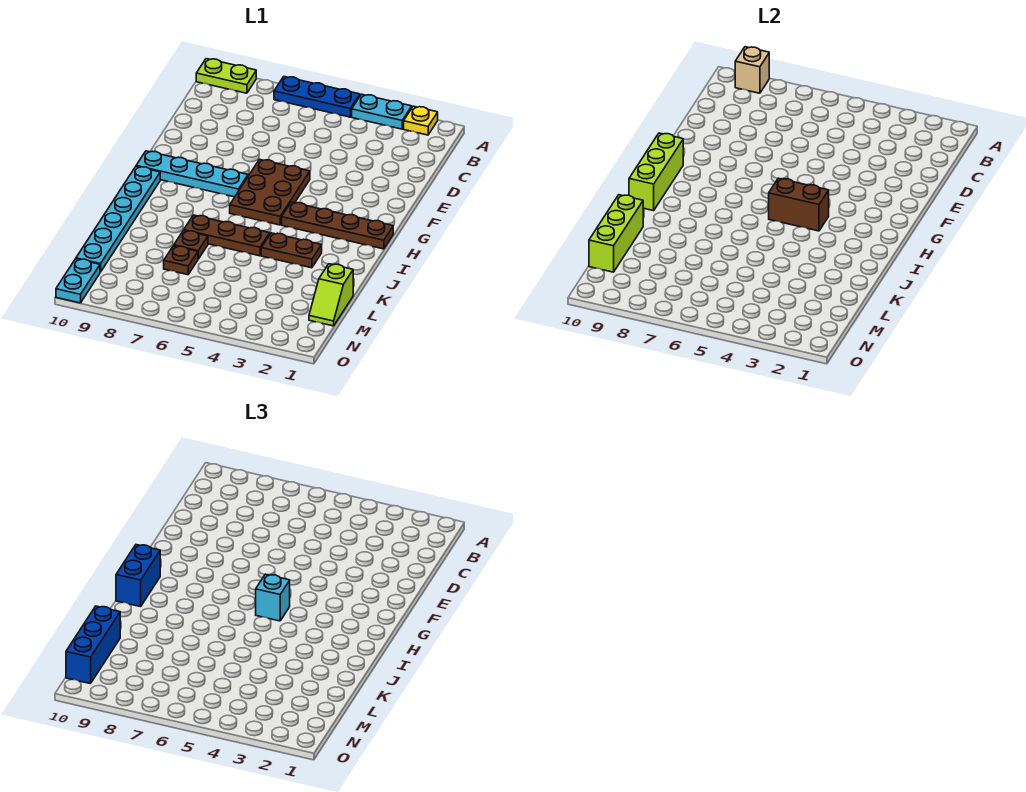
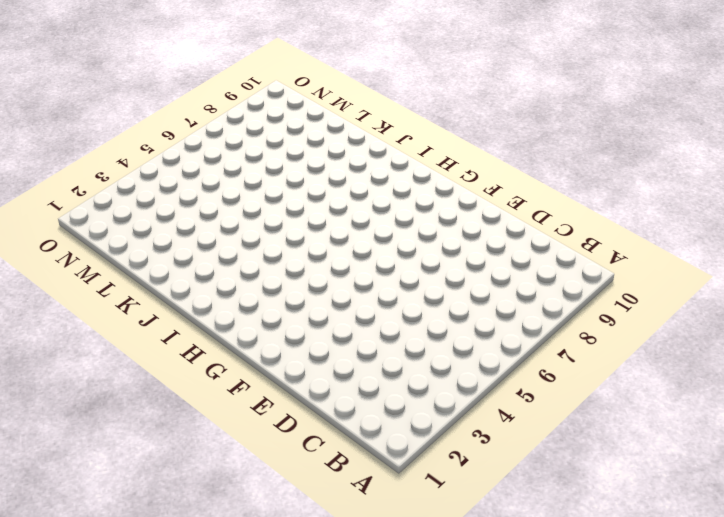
none -> yellow plate A2 level 1
none -> cyan plate A3:A4 level 1
none -> blue plate A5:A7 level 1

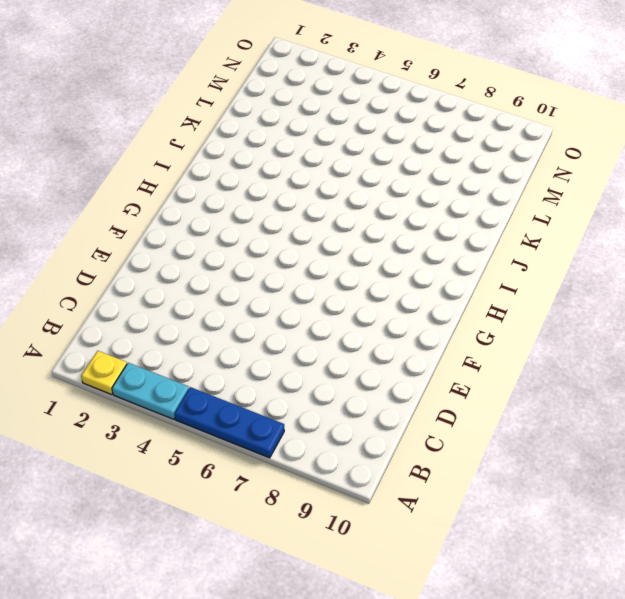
none -> lime plate A9:A10 level 1
none -> brown plate F5:H6 level 1
none -> cyan plate G7:G10 level 1

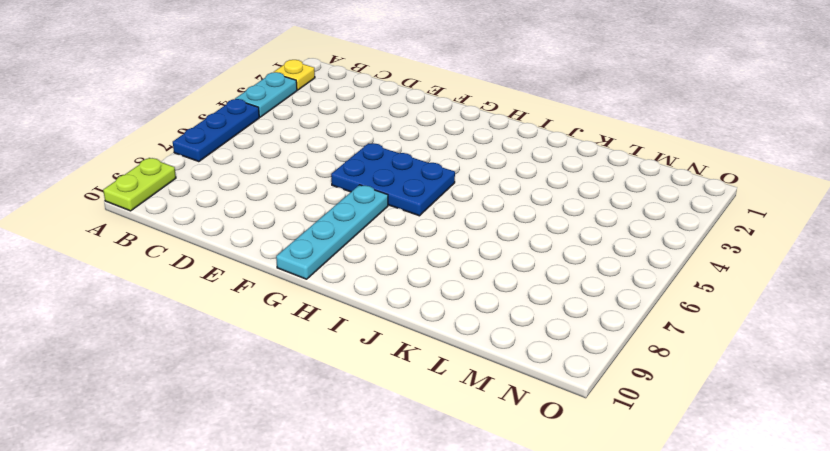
blue plate F5:H6 level 1 -> brown plate F5:H6 level 1
none -> brown plate H1:H4 level 1
none -> cyan plate H10:M10 level 1
none -> brown plate J3:J4 level 1

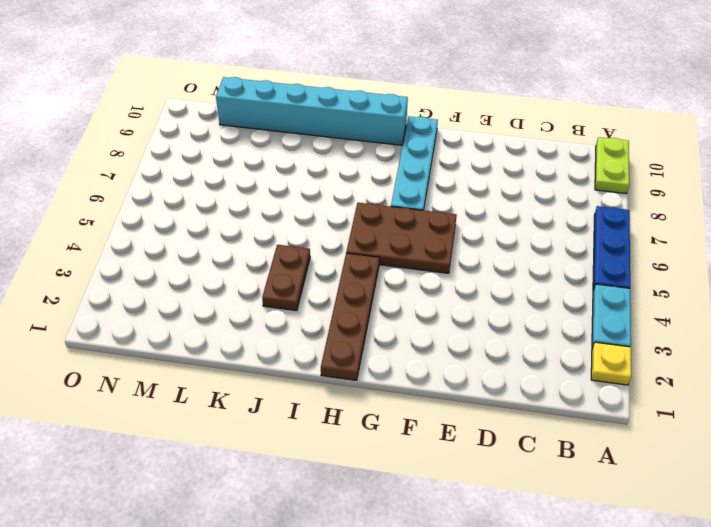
cyan brick H10:M10 level 1 -> cyan plate H10:M10 level 1
none -> brown plate J5:J7 level 1
none -> brown plate K7 level 1
none -> lime slope L1:M1 level 1 top L

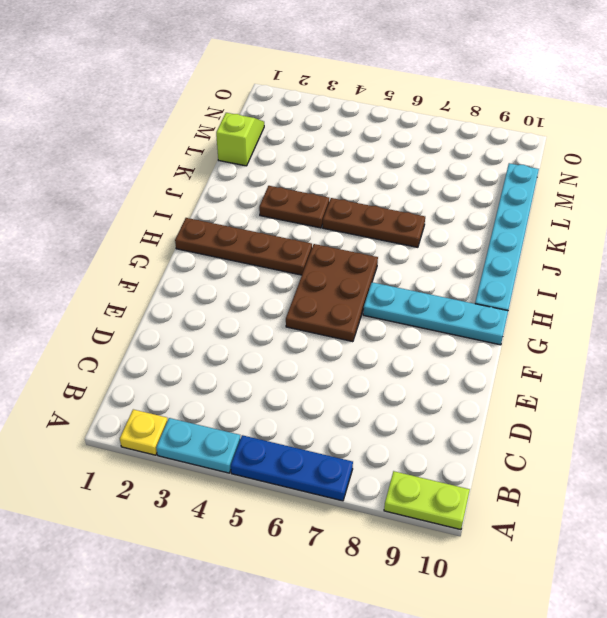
none -> brown plate K7 level 1
none -> brown plate L7 level 1
none -> cyan plate N10:O10 level 1

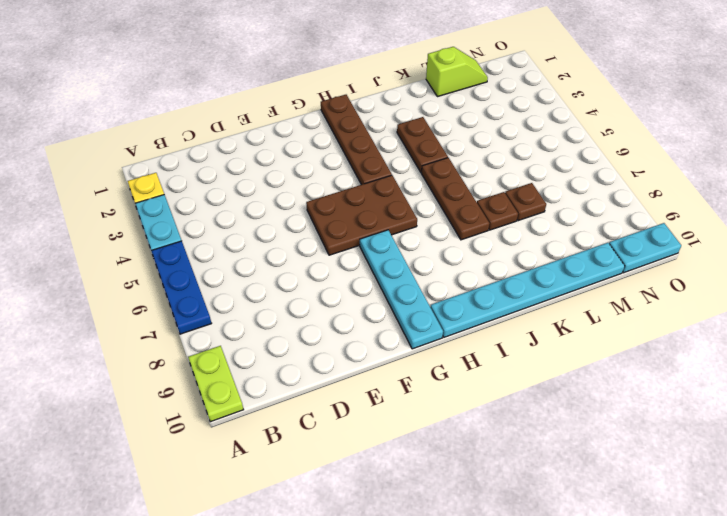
none -> tan brick A9 level 2
none -> lime brick G10:I10 level 2
none -> brown brick H4:H5 level 2

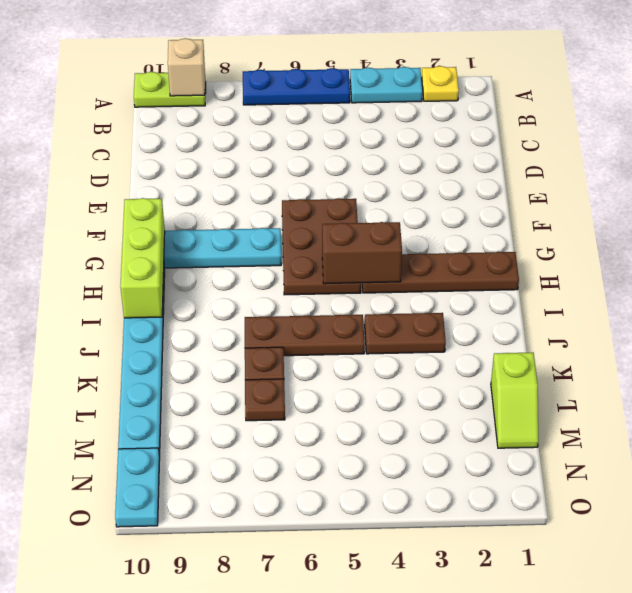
none -> lime brick K10:M10 level 2
none -> cyan brick H5 level 3
none -> blue brick H10:I10 level 3

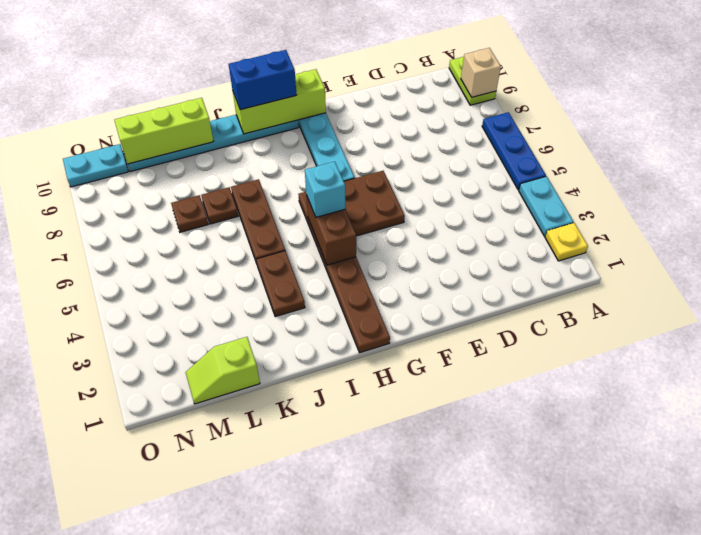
none -> blue brick L10:N10 level 3

